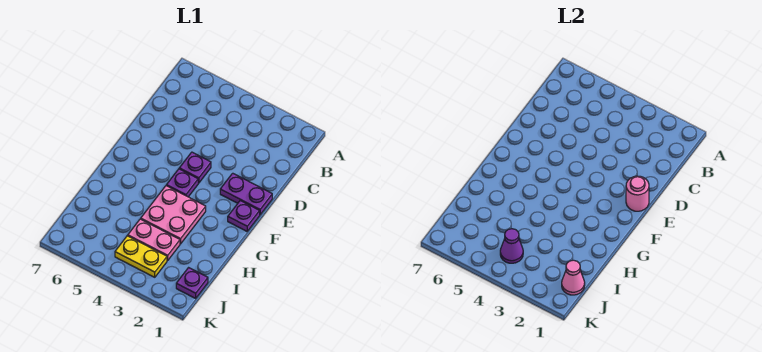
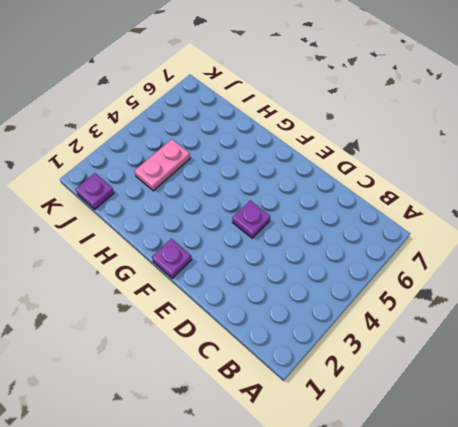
none -> purple plate E1:E2 level 1
none -> purple plate F4 level 1

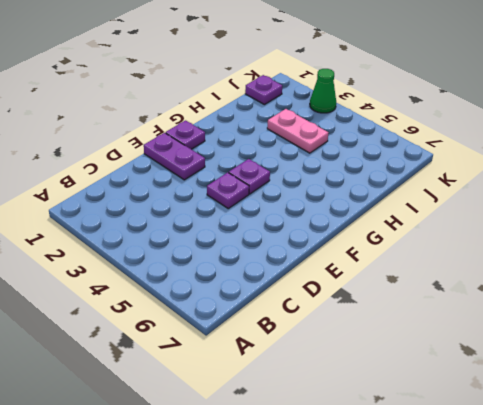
green cone K3 level 1 -> none
none -> pink plate G3:H4 level 1
none -> yellow plate J3:J4 level 1

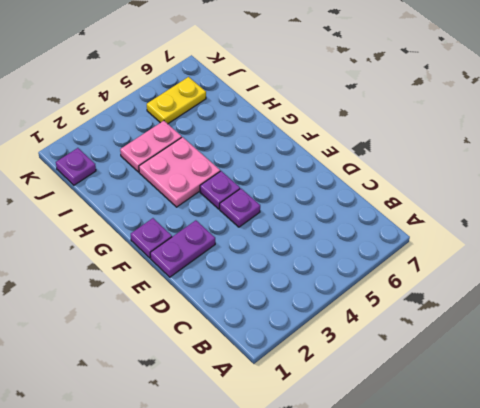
yellow plate J5:J6 level 1 -> yellow plate J3:J4 level 1
none -> pink round brick E1 level 2
none -> pink cone J1 level 2

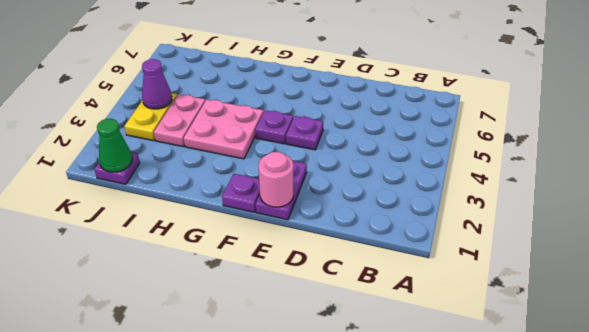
green cone J1 level 2 -> pink cone J1 level 2

